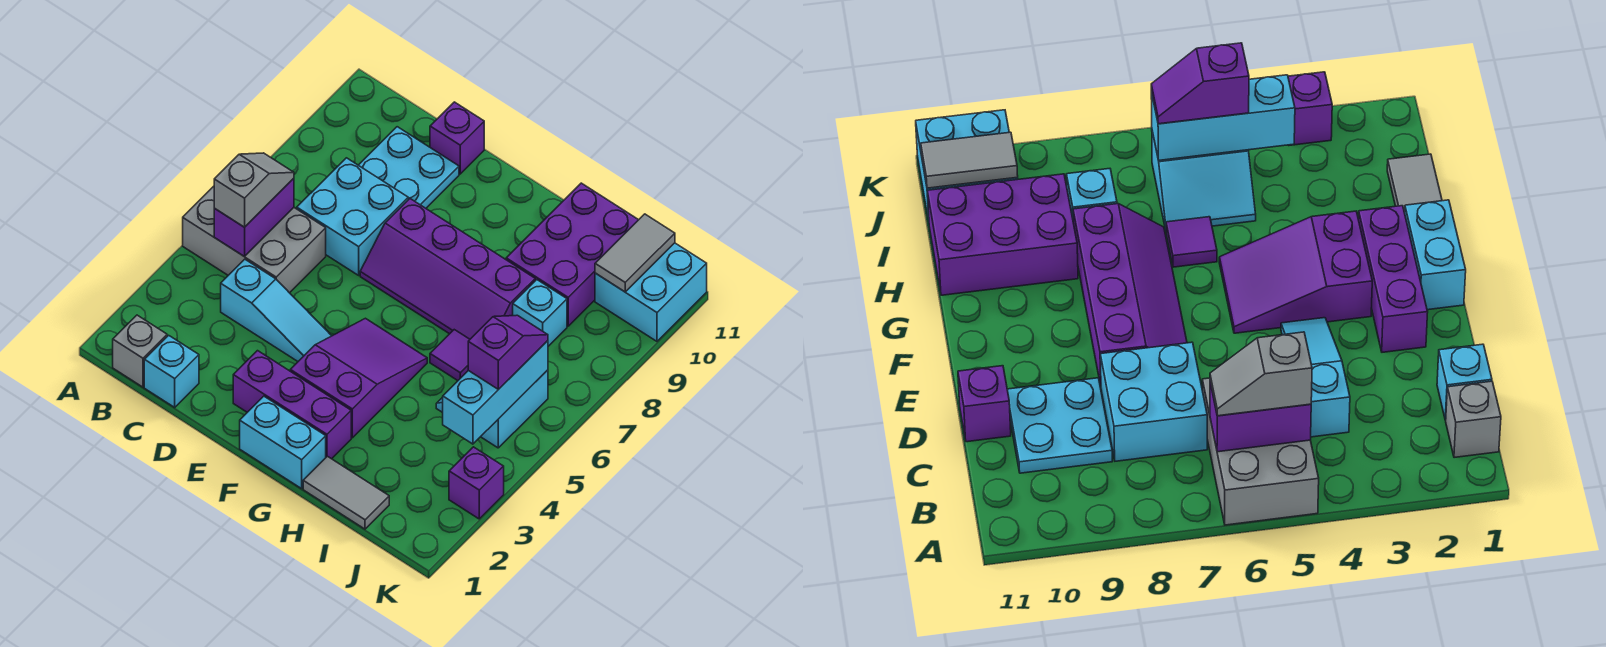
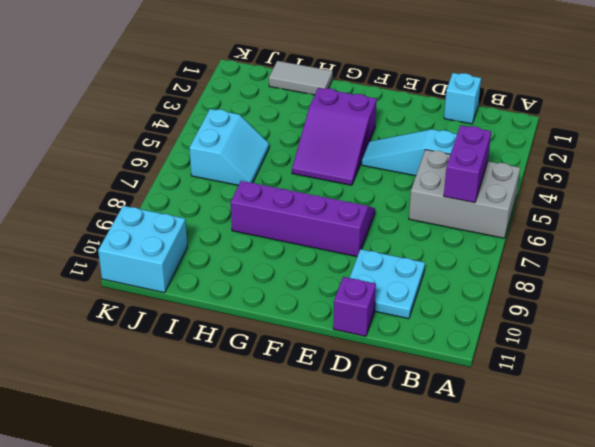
none -> grey brick B1 level 1
none -> cyan brick C7:D8 level 1
none -> purple brick E2:G2 level 1

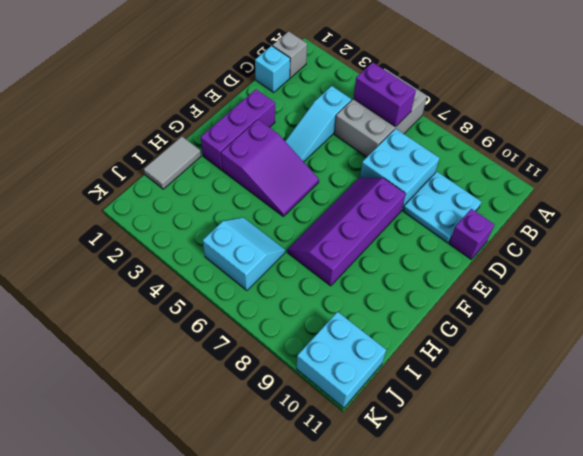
none -> cyan brick F1:G1 level 1
none -> purple tile H6 level 1
none -> purple brick H9:I11 level 1

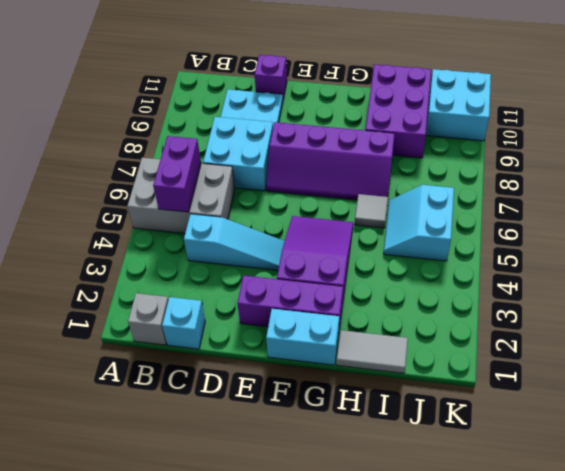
grey tile H6 level 1 -> purple tile H6 level 1
none -> cyan brick I8 level 1
none -> purple brick K3 level 1
none -> cyan brick J4:J6 level 2

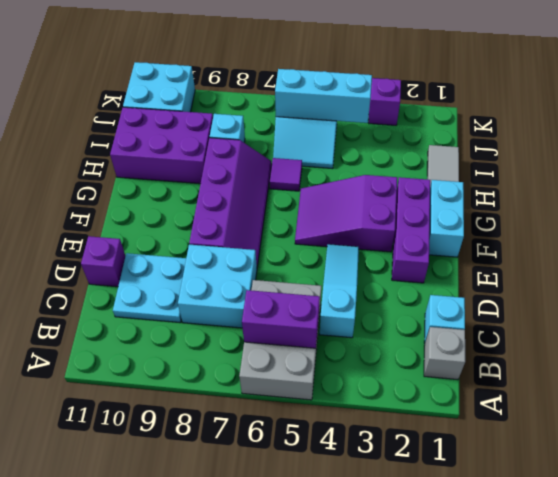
none -> grey tile J10:J11 level 2
none -> grey slope B5:B6 level 3 top 5
none -> purple slope J5:J6 level 3 top 5

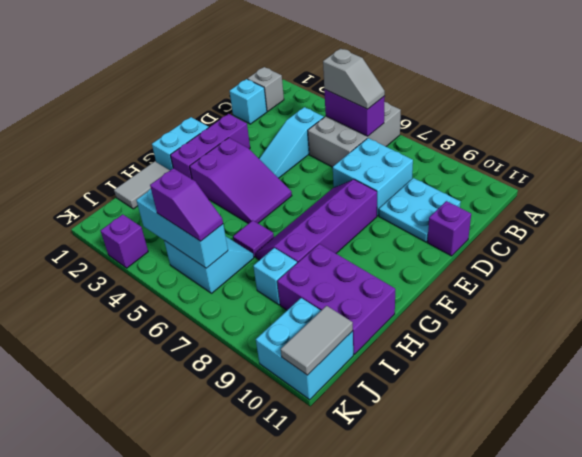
grey tile J11:K11 level 2 -> grey tile J10:J11 level 2

